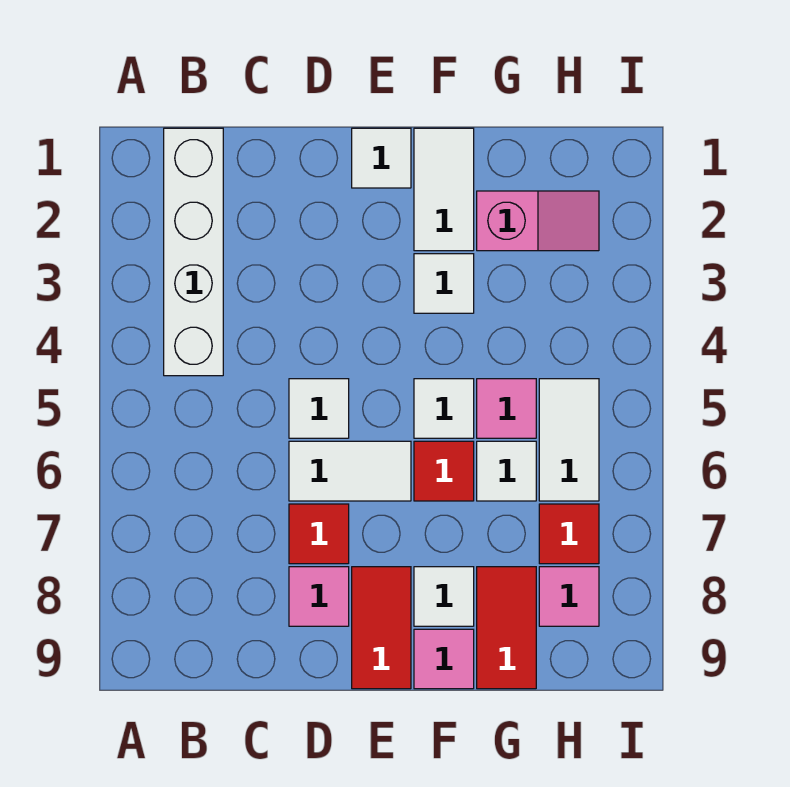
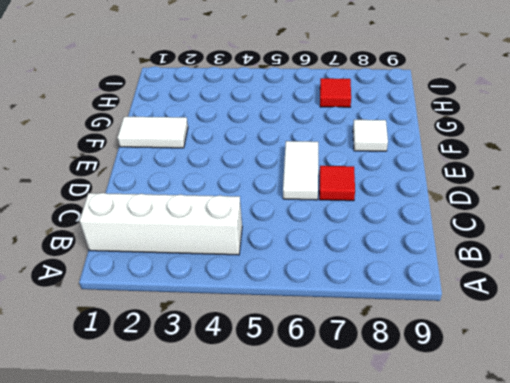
none -> white tile D5 level 1
none -> pink tile D8 level 1
none -> white tile E1 level 1

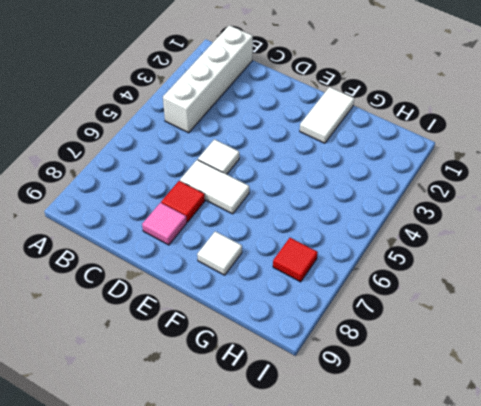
none -> white tile E1 level 1
none -> red tile E8:E9 level 1
none -> white tile F3 level 1

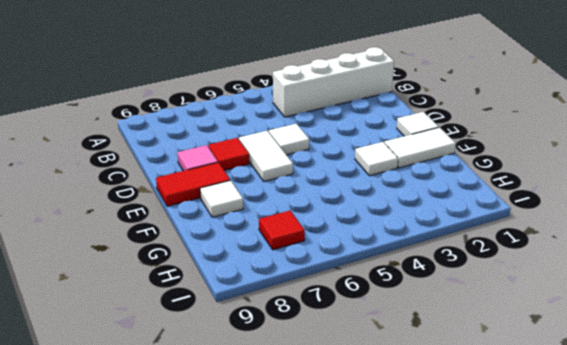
none -> white tile F5 level 1
none -> red tile F6 level 1
none -> pink tile F9 level 1

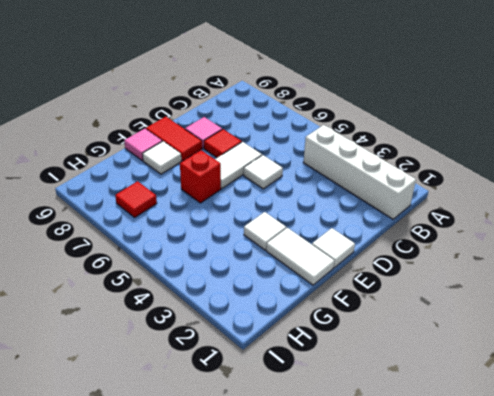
red brick F6 level 1 -> red tile F6 level 1
none -> white tile F5 level 1
none -> pink slope G2:H2 level 1 top G
none -> pink tile G5 level 1

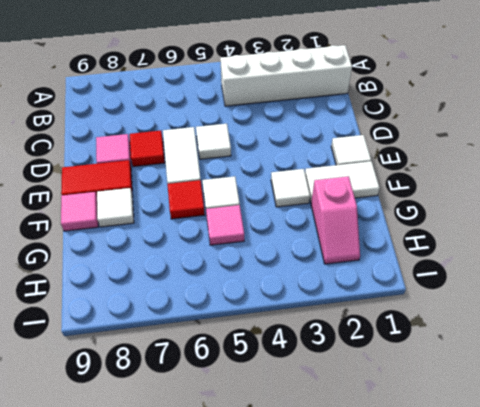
none -> white tile G6 level 1
none -> red tile G8:G9 level 1
none -> white tile H5:H6 level 1

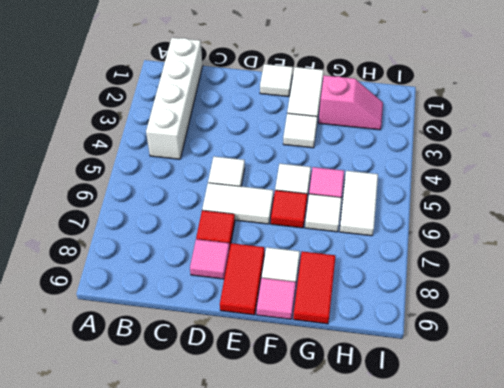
none -> red tile H7 level 1
none -> pink tile H8 level 1

